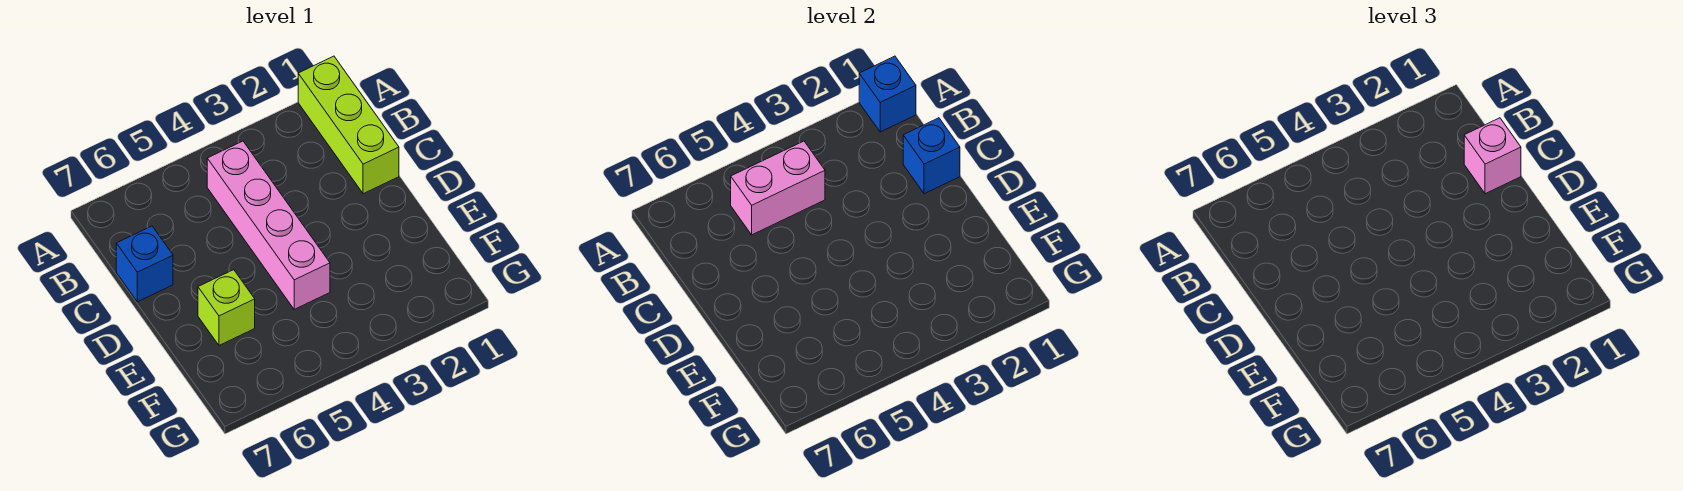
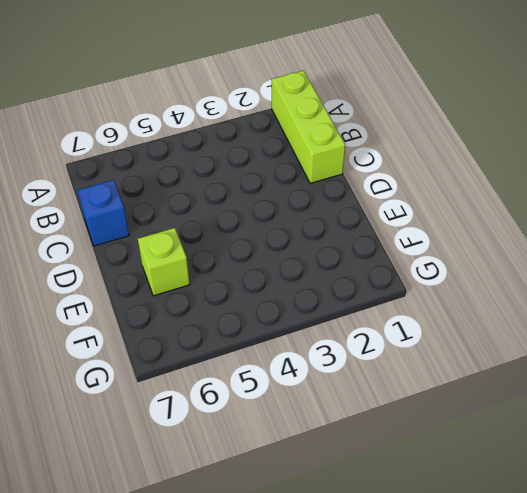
none -> pink brick B4:E4 level 1
none -> blue brick A1 level 2

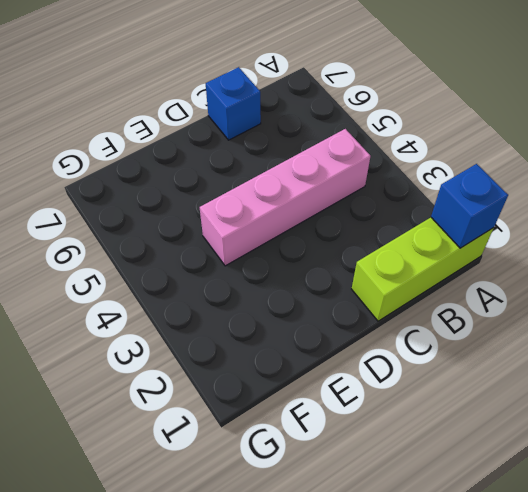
none -> lime brick E6 level 1
none -> pink brick B4:B5 level 2

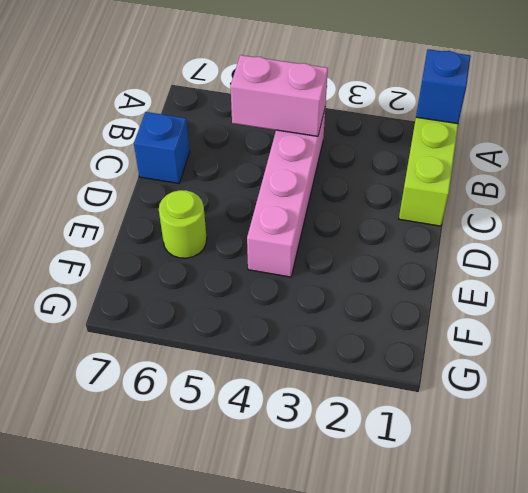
lime round brick E6 level 1 -> lime brick E6 level 1
none -> blue brick C1 level 2
none -> pink brick C1 level 3

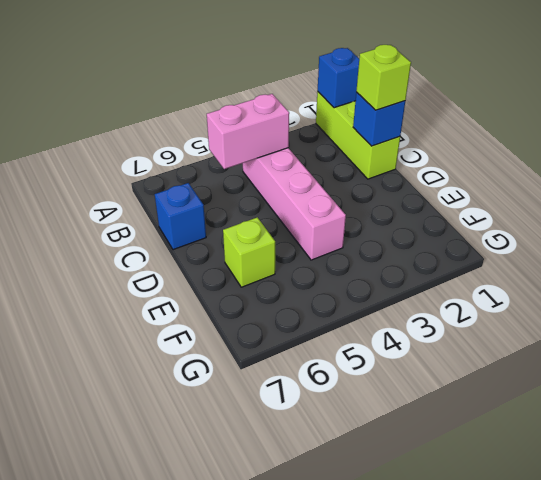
lime brick C1 level 3 -> pink brick C1 level 3

